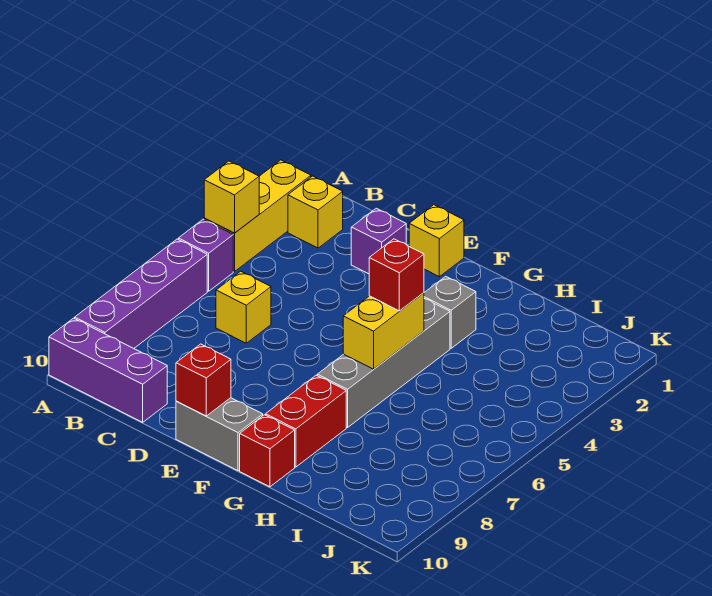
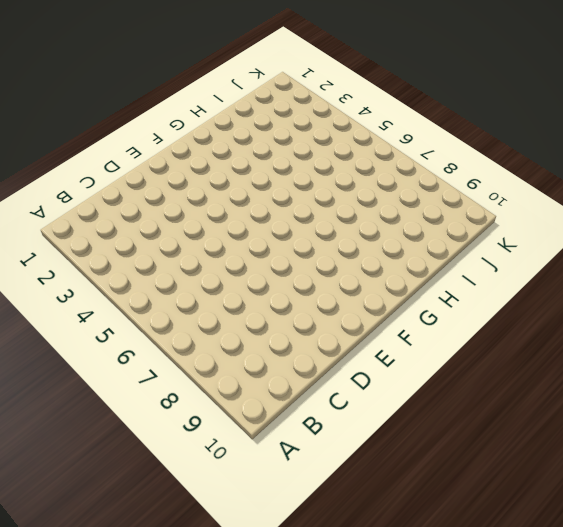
none -> yellow brick A2:A4 level 1
none -> purple brick A5 level 1
none -> purple brick A6:A9 level 1

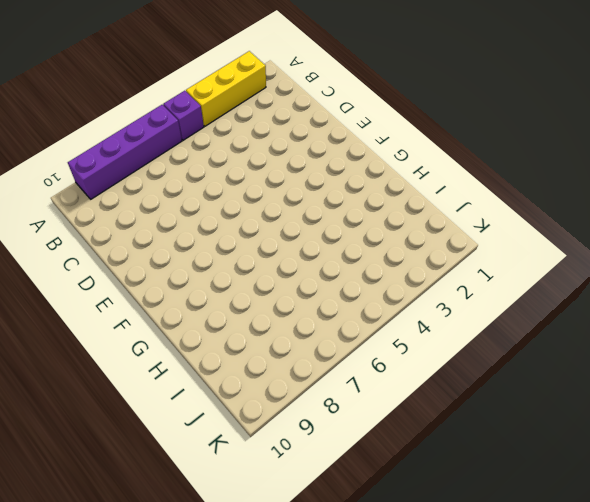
none -> purple brick A10:C10 level 1
none -> yellow brick B2 level 1
none -> yellow brick C6 level 1

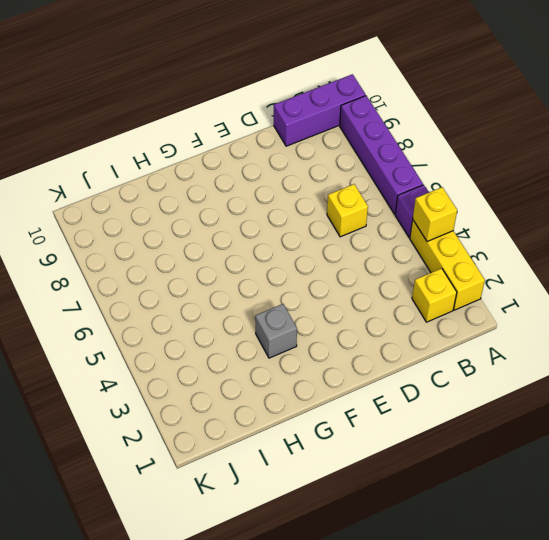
none -> purple brick D2 level 1
none -> yellow brick E1 level 1
none -> grey brick E10:F10 level 1

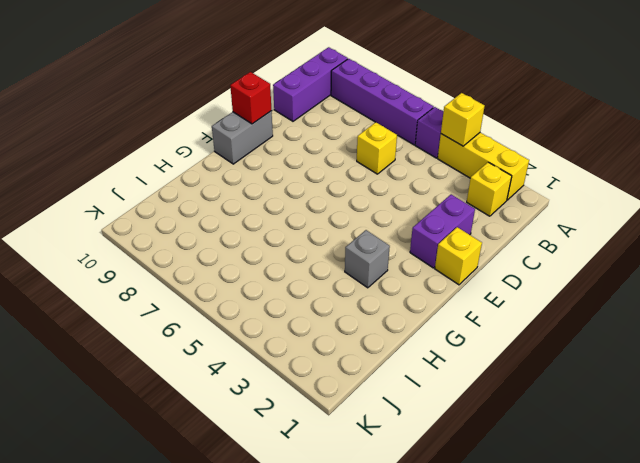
purple brick D2:E2 level 1 -> purple brick D2 level 1
none -> grey brick G4:G7 level 1
none -> red brick G8:G9 level 1
none -> red brick G10 level 1

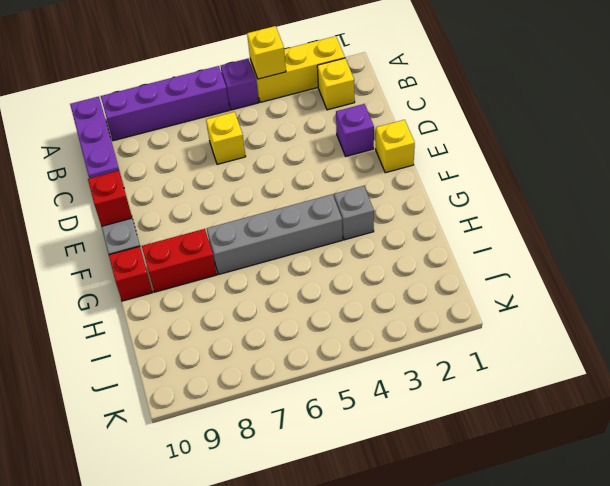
none -> yellow brick G5:G6 level 2
none -> red brick G5 level 3

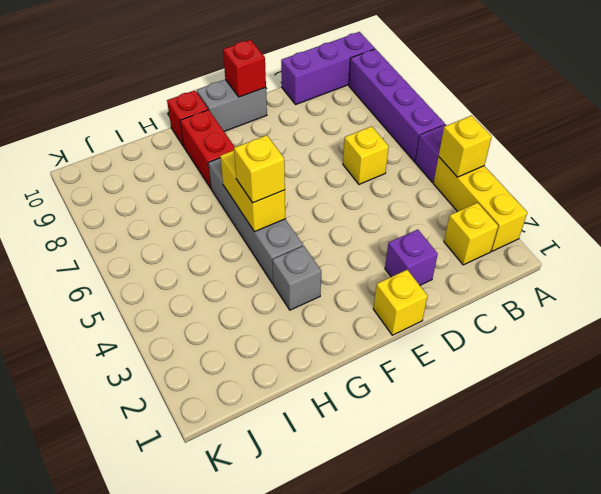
yellow brick G5 level 3 -> red brick G5 level 3

